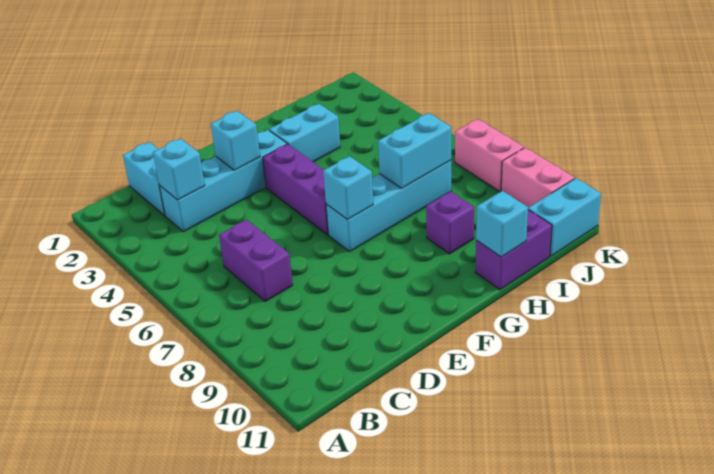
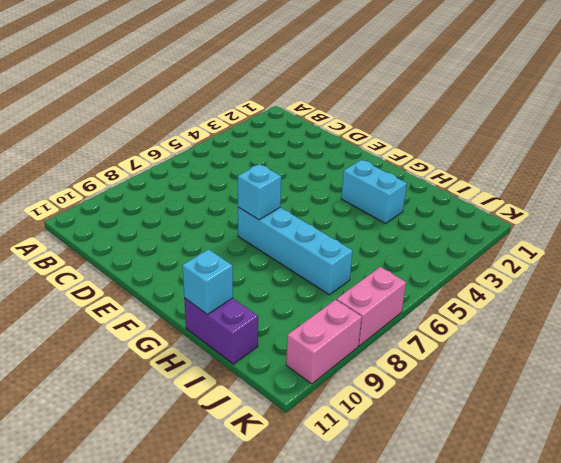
none -> cyan brick C1:C2 level 1
none -> cyan brick C3:F3 level 1
none -> purple brick C6:C7 level 1

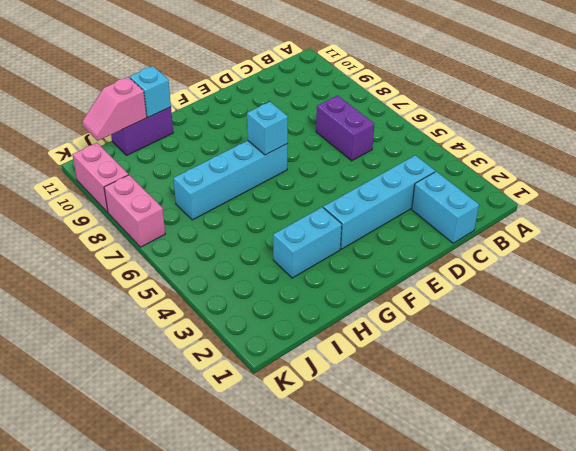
pink slope I11:J11 level 2 top I -> none
none -> purple brick F4:F6 level 1
none -> purple brick H9 level 1
none -> cyan brick J11:K11 level 1

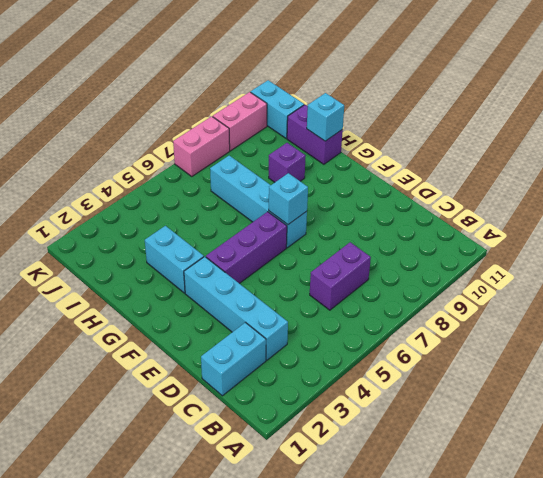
none -> cyan brick C3 level 2
none -> cyan brick E3 level 2
none -> cyan brick H7:I7 level 2

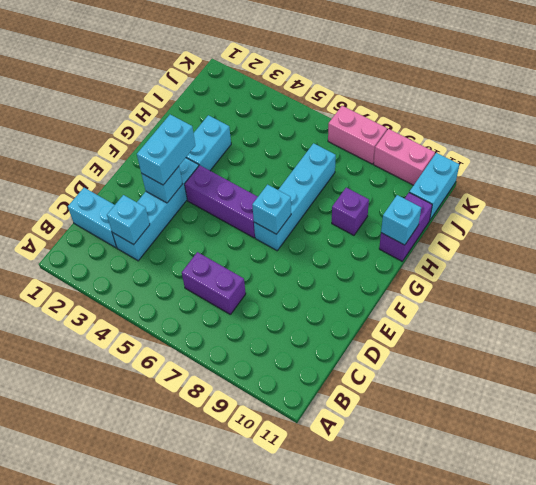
cyan brick E3:F3 level 3 -> cyan brick H7:I7 level 2

